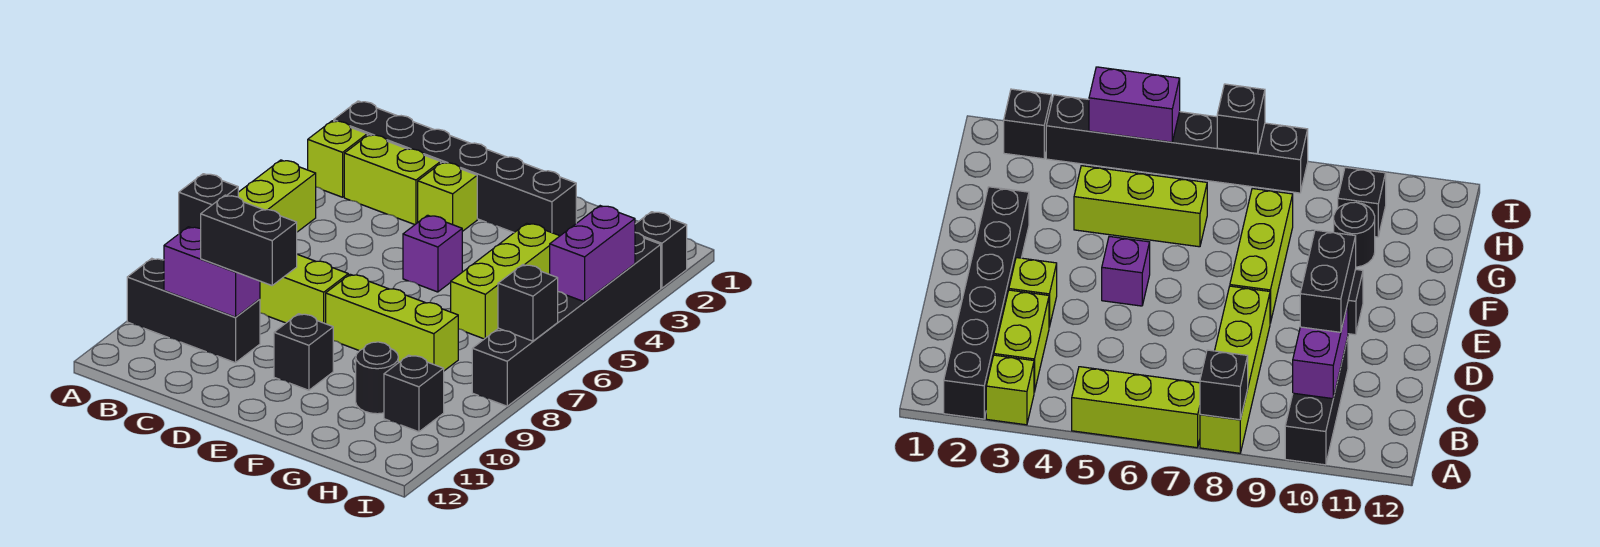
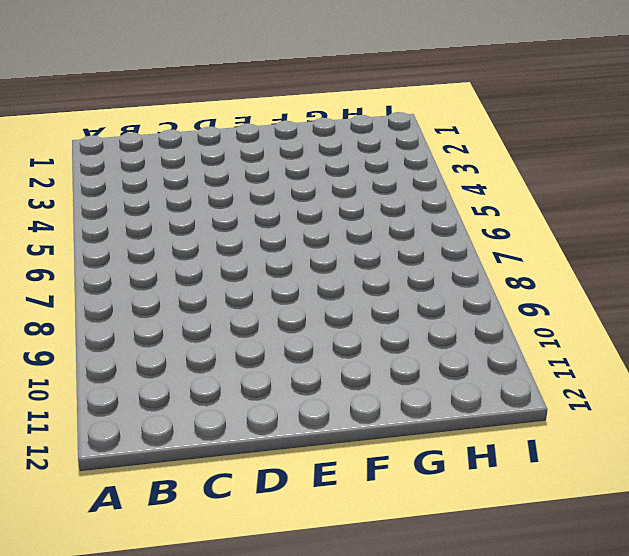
none -> black brick A2:F2 level 1
none -> lime brick A3 level 1
none -> lime brick A5:A7 level 1

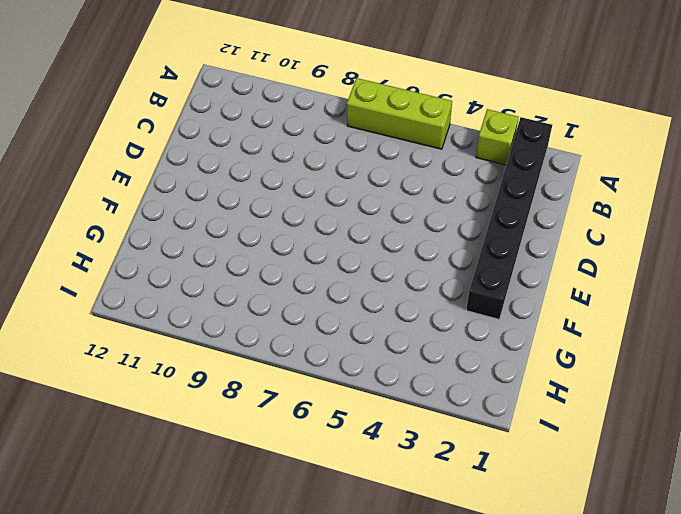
none -> lime brick A8:D8 level 1
none -> black brick A10:C10 level 1
none -> lime brick B3:C3 level 1

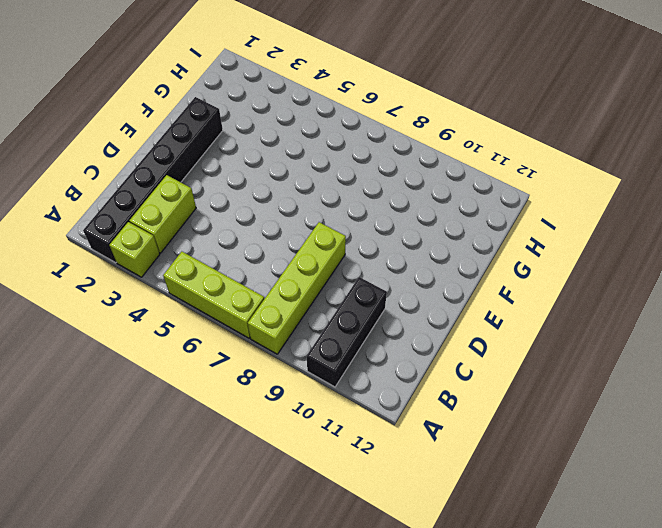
none -> lime brick D3 level 1
none -> purple brick E5 level 1
none -> lime brick E8:G8 level 1

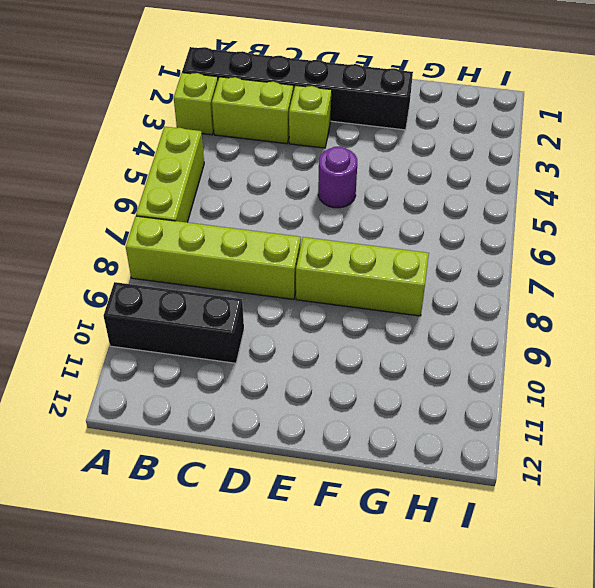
purple round brick E5 level 1 -> purple brick E5 level 1
none -> black brick E10 level 1
none -> lime brick G4:G6 level 1
none -> black round brick G10 level 1

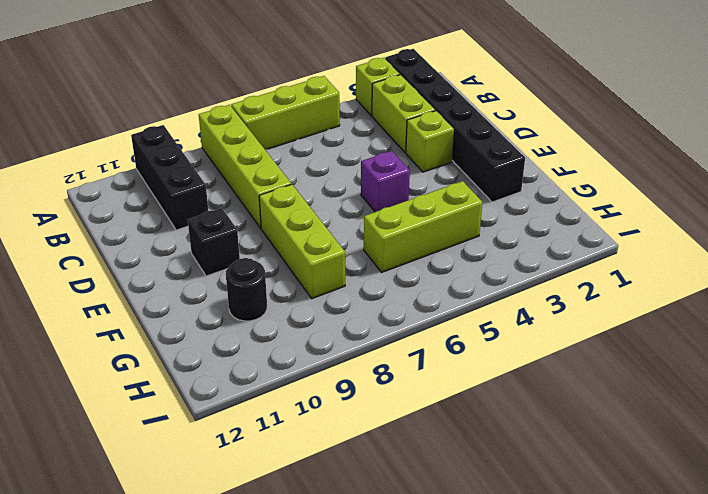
none -> black brick H10 level 1
none -> black brick I2 level 1
none -> black brick I3:I8 level 1

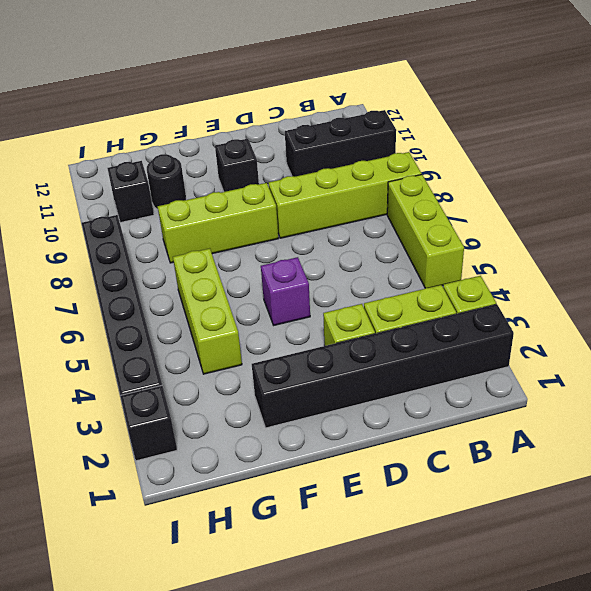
none -> black brick A8 level 2
none -> purple brick B10:C10 level 2
none -> purple brick I4:I5 level 2

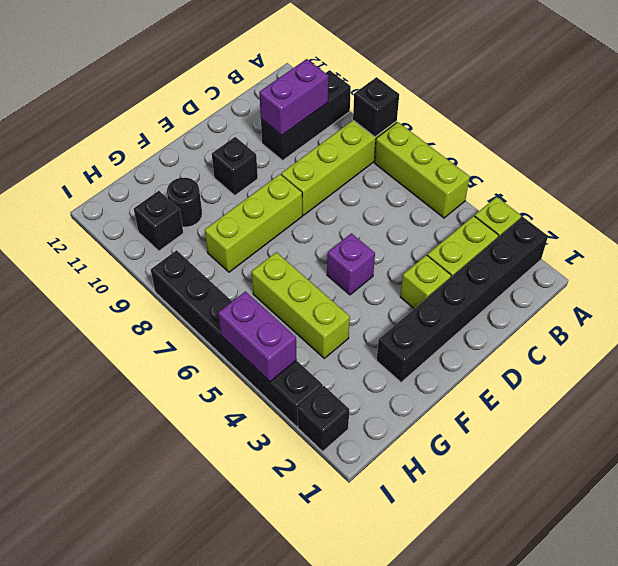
none -> black brick I7 level 2
none -> black brick C10:D10 level 3

